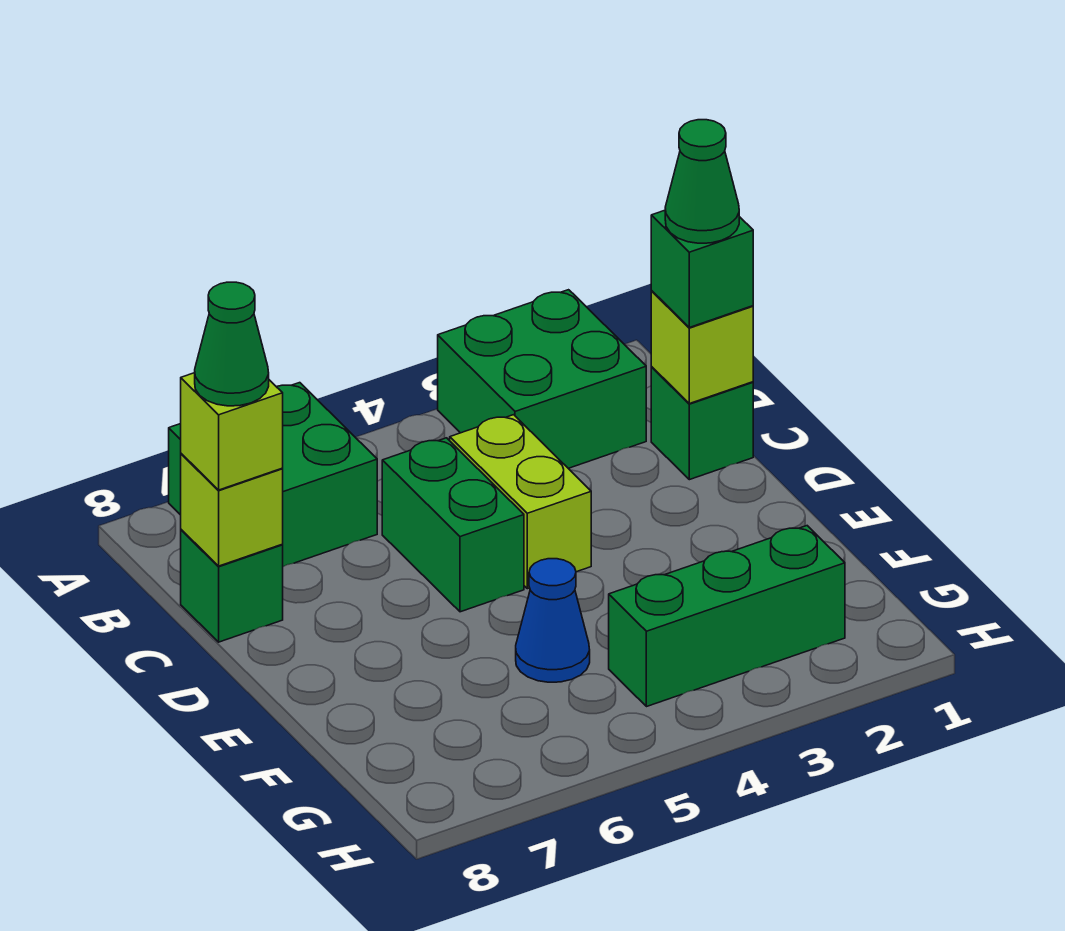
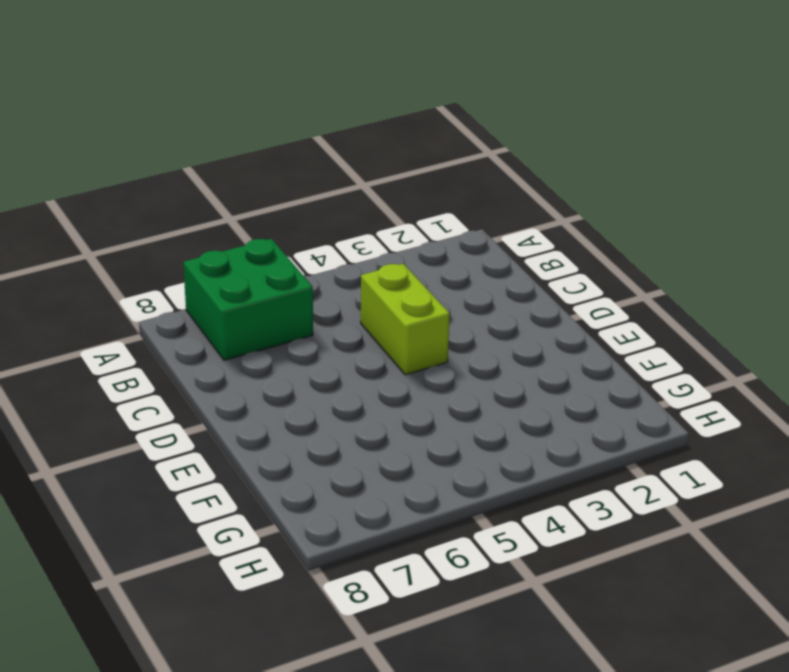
none -> green brick A2:B3 level 1
none -> green brick C1 level 1
none -> green brick C5:D5 level 1

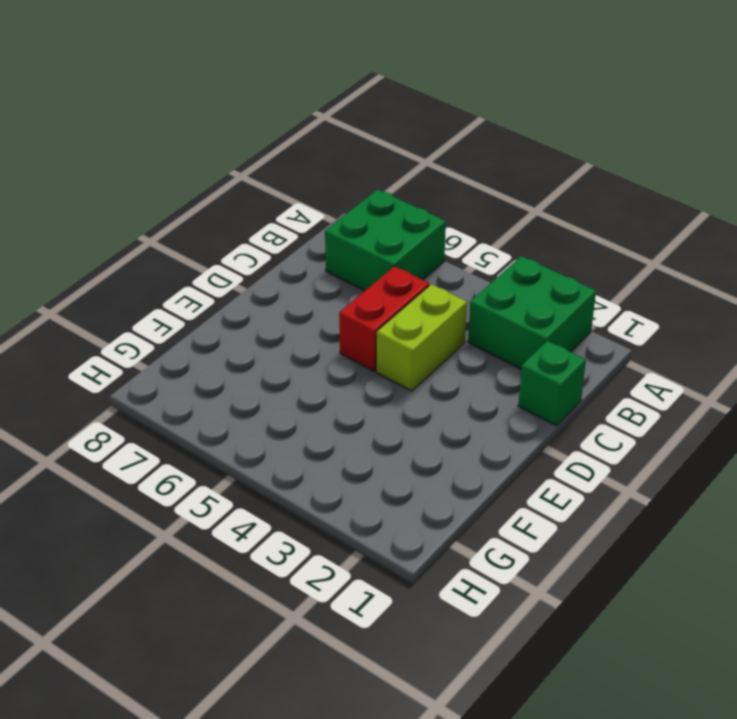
red brick C5:D5 level 1 -> green brick C5:D5 level 1
none -> green brick C8 level 1
none -> blue cone F5 level 1
none -> green brick G2:G4 level 1

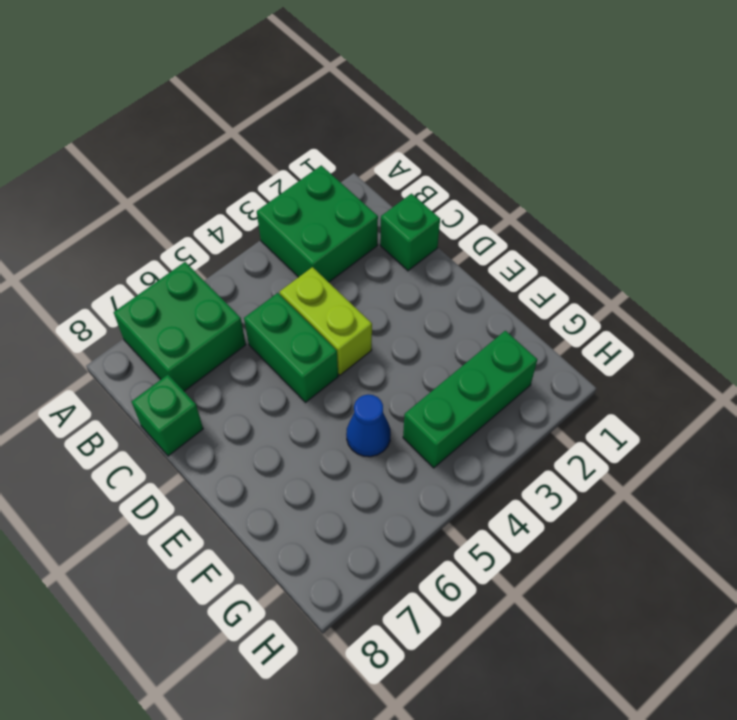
none -> lime brick C1 level 2
none -> lime brick C8 level 2
none -> green brick C1 level 3

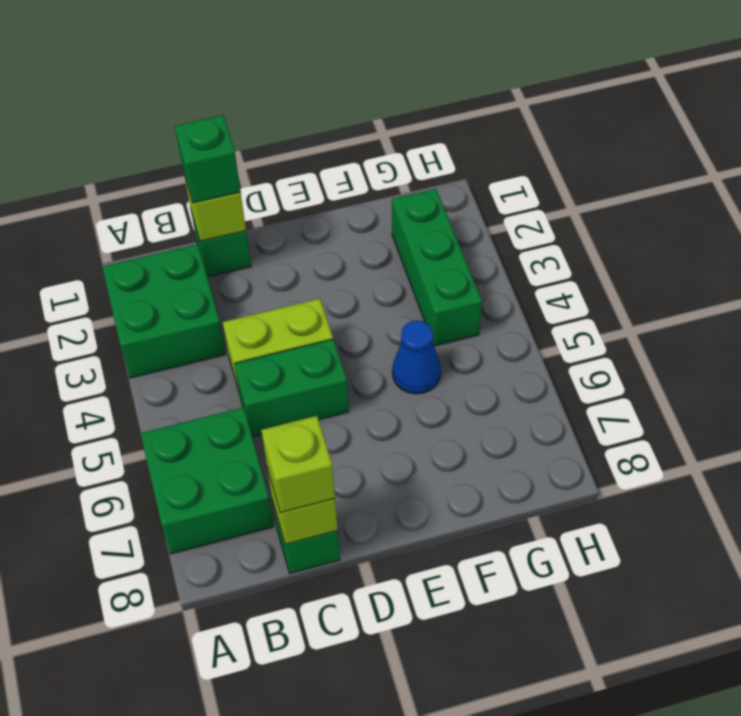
none -> green cone C1 level 4
none -> green cone C8 level 4

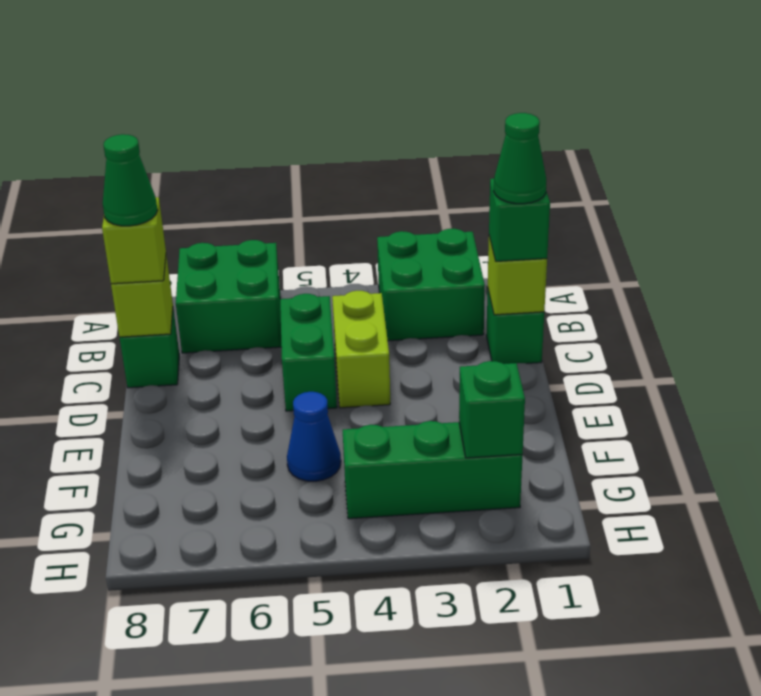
green brick G2 level 2 -> none

